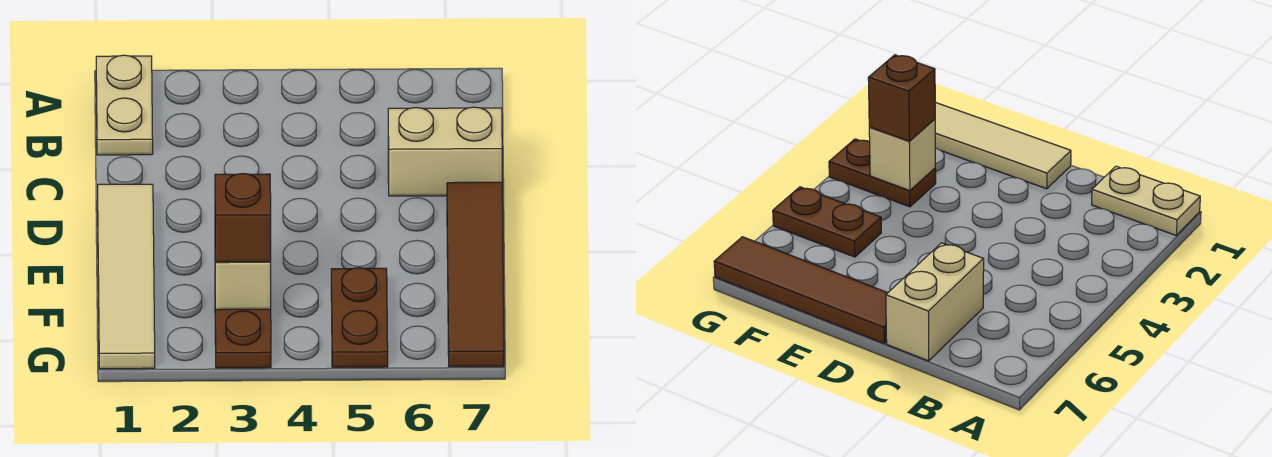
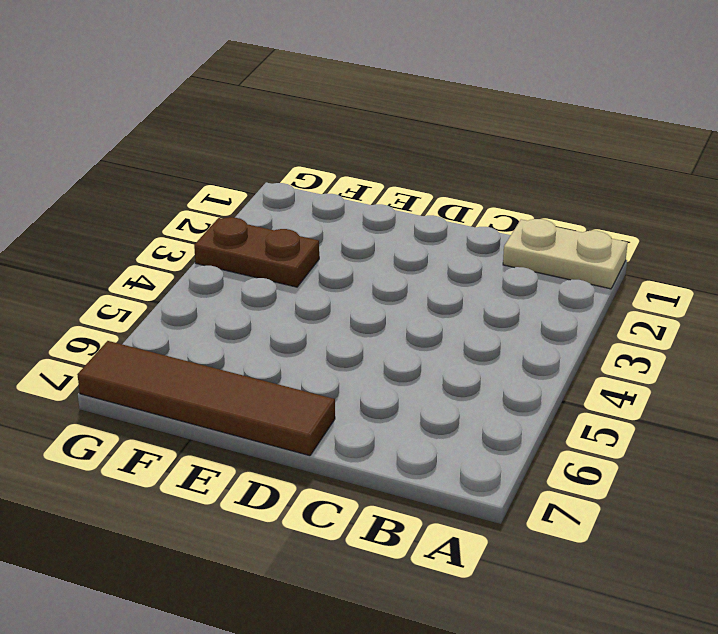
none -> tan brick C6:C7 level 1
none -> tan tile D1:G1 level 1

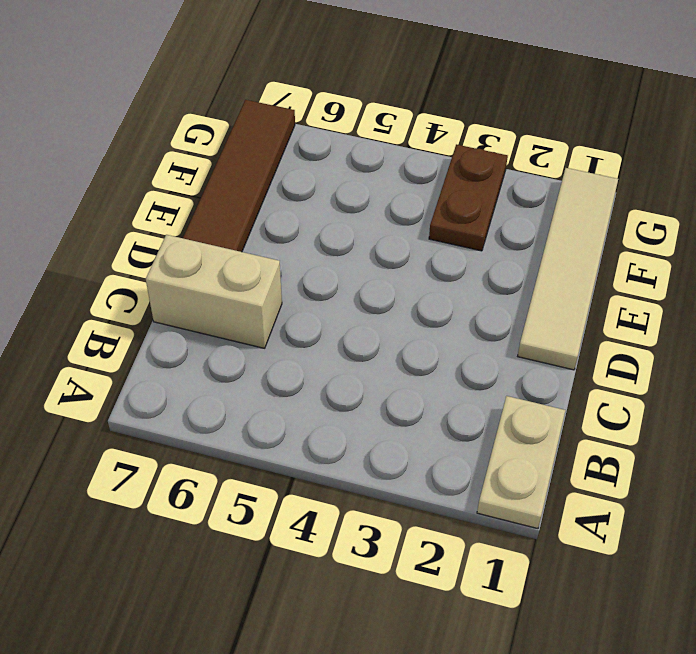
none -> brown plate F5:G5 level 1
none -> tan brick F3 level 2

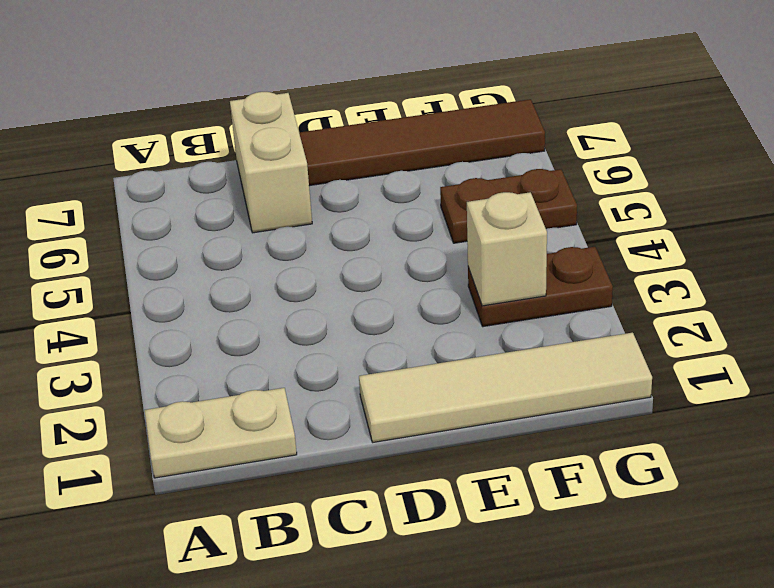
none -> brown brick F3 level 3

